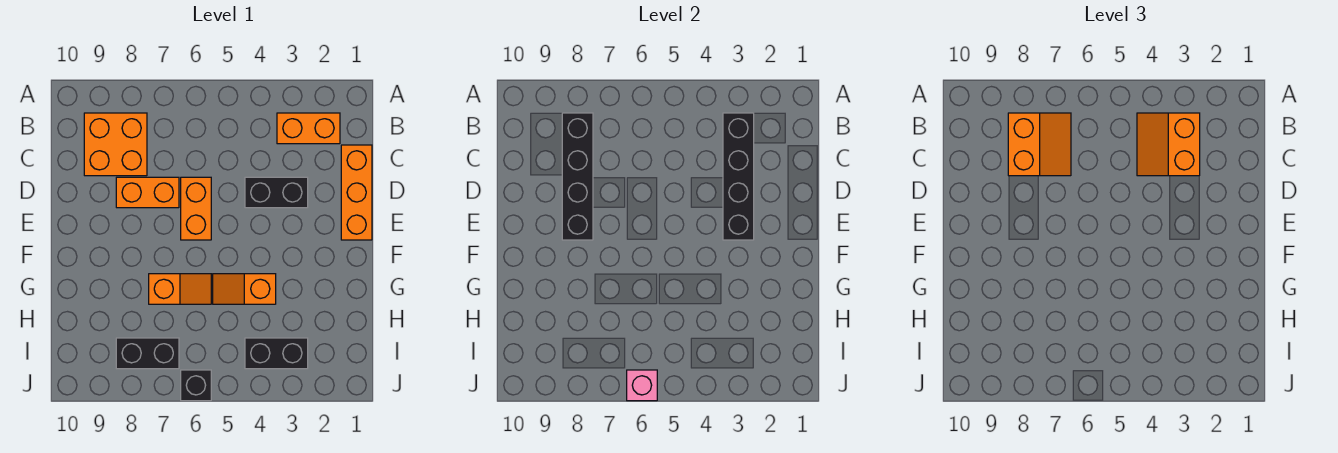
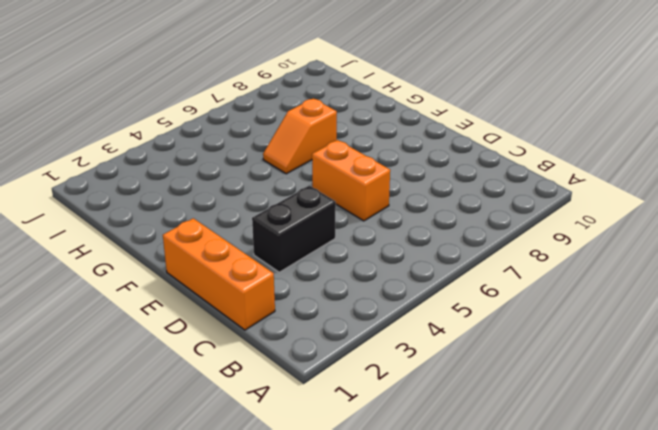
none -> orange brick B2:B3 level 1
none -> orange brick B8:C9 level 1
none -> orange brick D7:D8 level 1

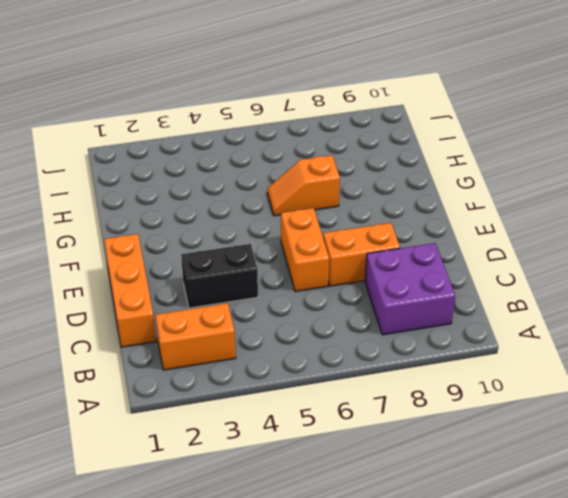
purple brick B8:C9 level 1 -> orange brick B8:C9 level 1
none -> orange slope G4:G5 level 1 top 4
none -> black brick I3:I4 level 1
none -> black brick I7:I8 level 1

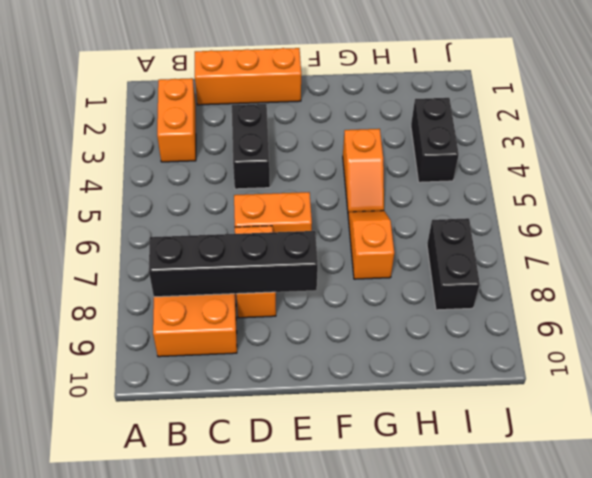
none -> black brick J6 level 1
none -> black brick B3:E3 level 2
none -> pink brick J6 level 2

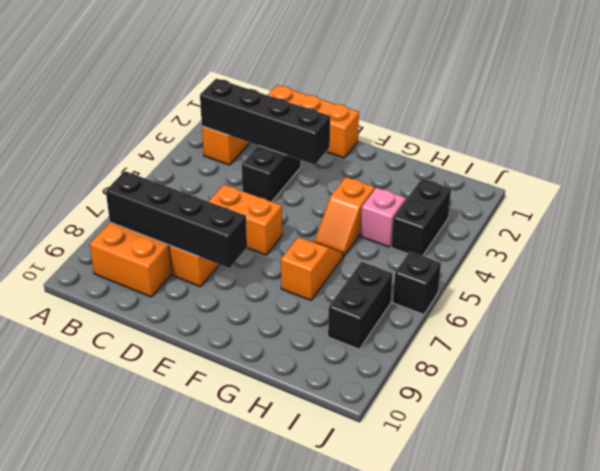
pink brick H4 level 1 -> pink brick J6 level 2
none -> orange slope B3:C4 level 3 top 3
none -> orange slope B7:C8 level 3 top 8

